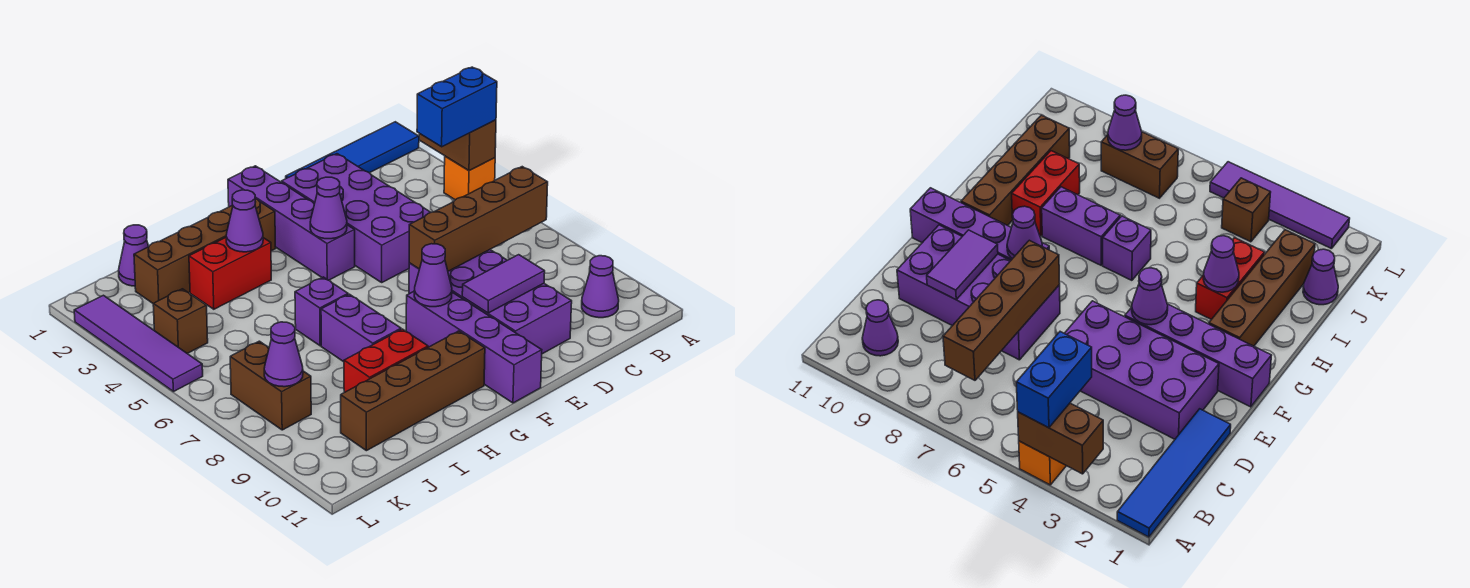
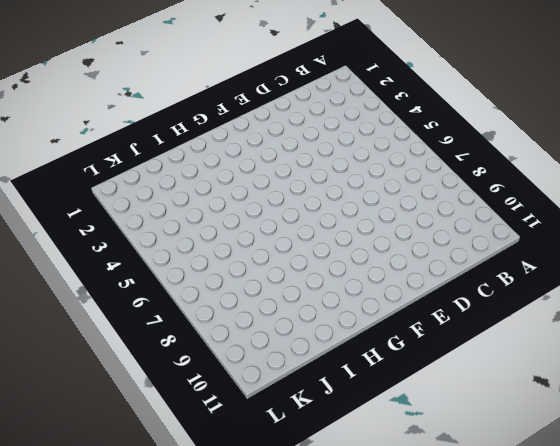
none -> blue tile A1:D1 level 1
none -> orange brick A4 level 1
none -> purple cone B10 level 1

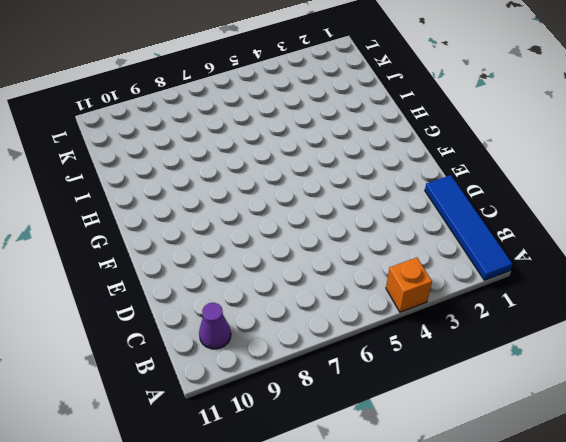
none -> purple brick D2:E5 level 1
none -> purple brick D7:E10 level 1
none -> purple brick F1:F4 level 1

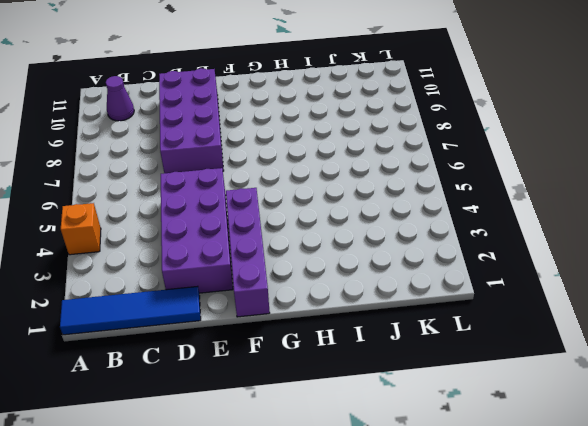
none -> purple brick F8:F11 level 1
none -> brown brick G2:J2 level 1
none -> brown brick G10:J10 level 1

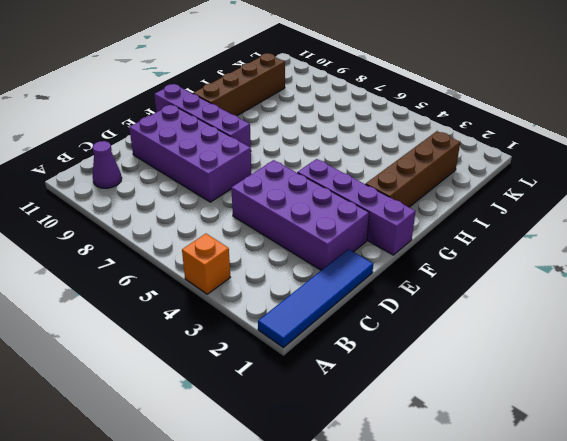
none -> red brick H3:I3 level 1
none -> purple brick H6 level 1
none -> purple brick H7:H8 level 1

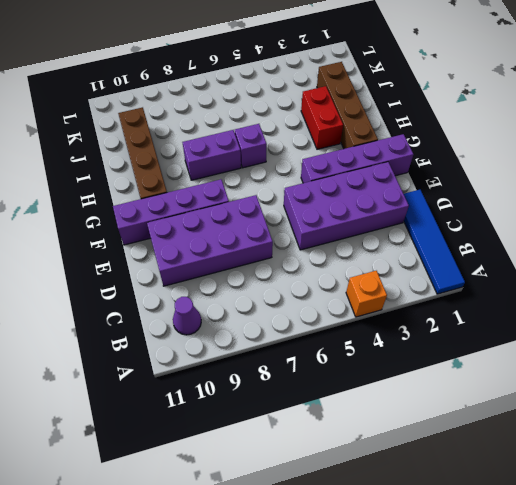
none -> red brick H9:I9 level 1
none -> purple cone J1 level 1
none -> brown brick K4 level 1

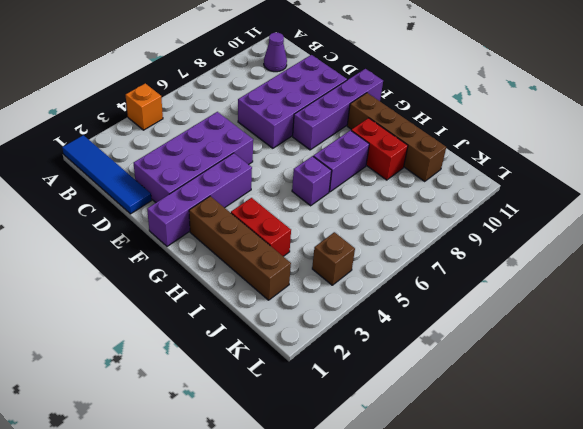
none -> purple cone J1 level 1
none -> brown brick K7:K8 level 1
none -> purple tile L2:L5 level 1

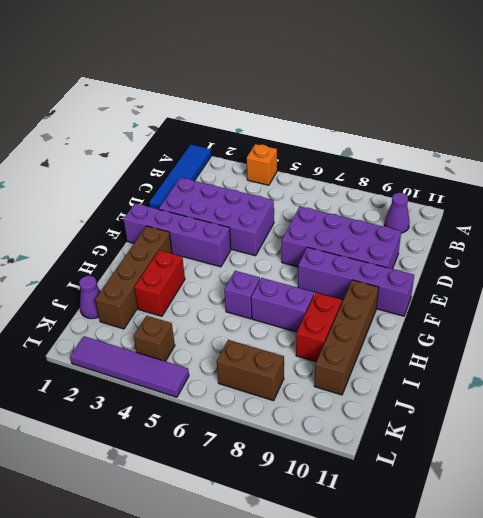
none -> brown brick A3:A4 level 2
none -> brown brick B7:E7 level 2
none -> purple tile D9:E9 level 2

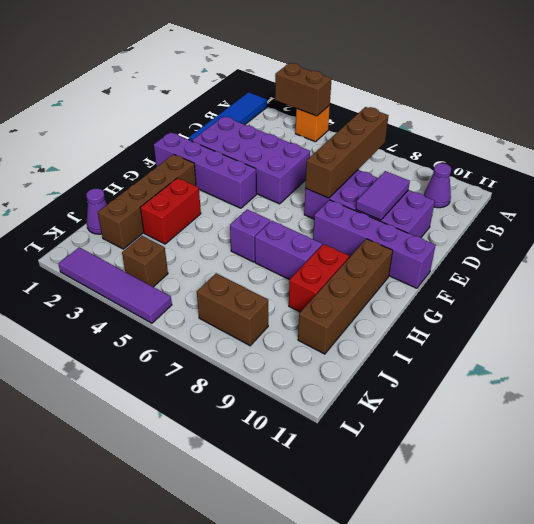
none -> purple cone F4 level 2
none -> purple cone F8 level 2
none -> purple cone H3 level 2

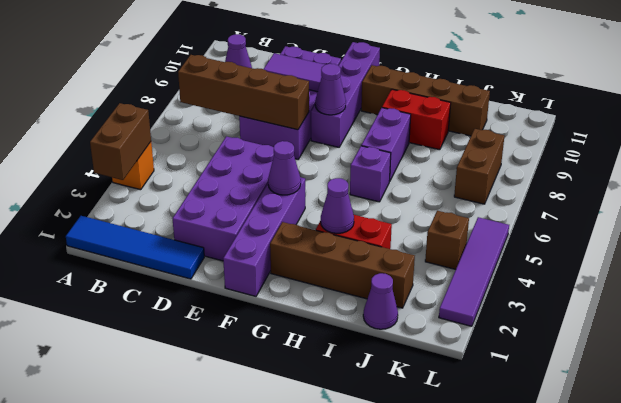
none -> purple cone K8 level 2
none -> blue brick A4:B4 level 3

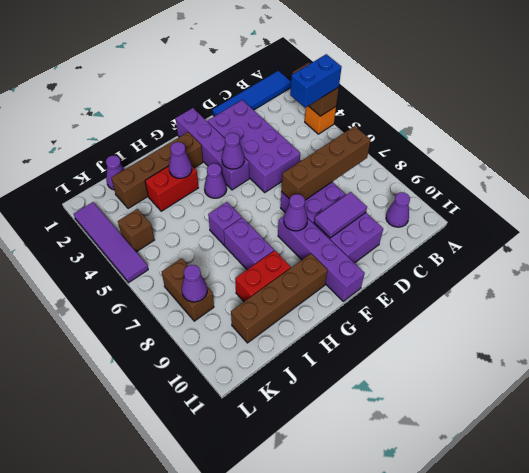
purple cone G4 level 1 -> none

